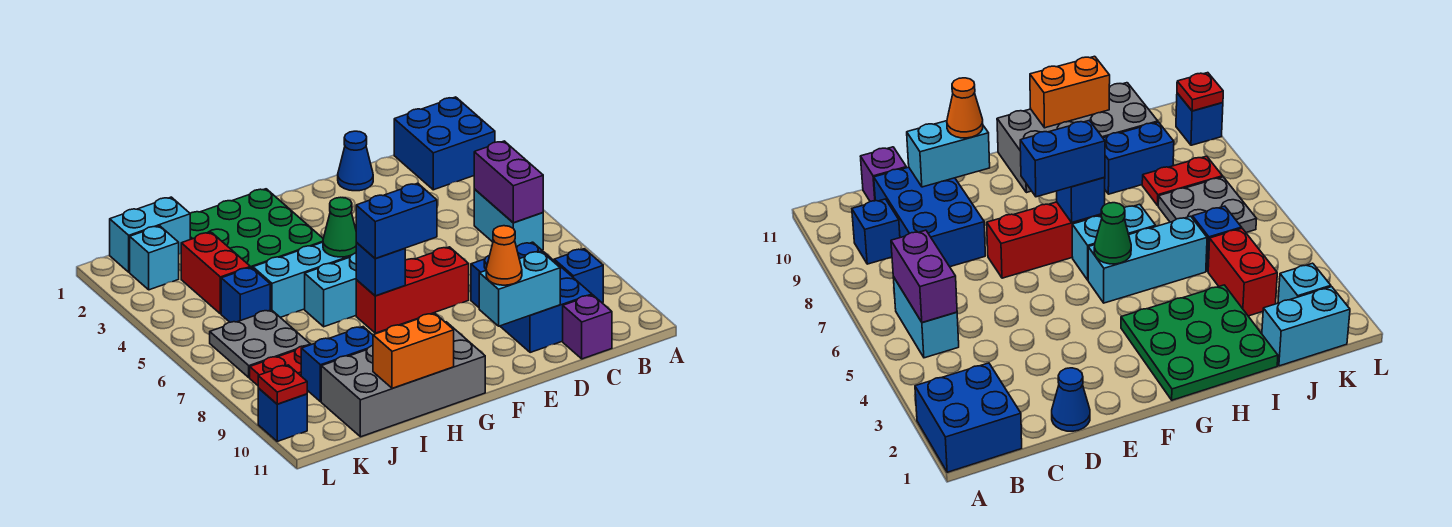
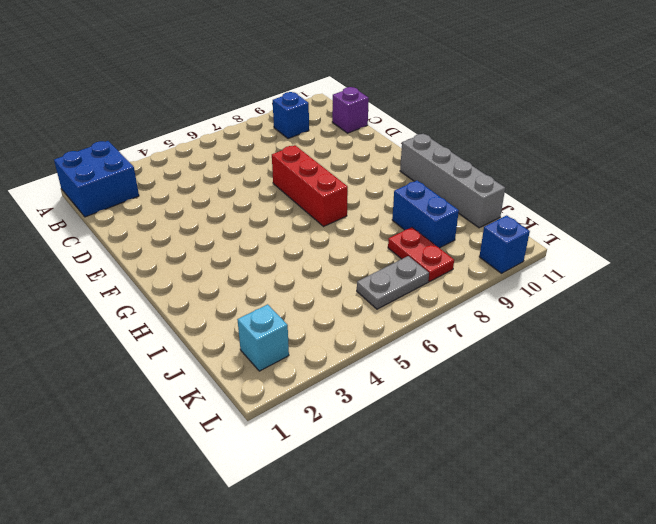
grey brick G11:J11 level 1 -> grey brick G10:J11 level 1
grey plate K6:K7 level 1 -> grey plate J6:K7 level 1
none -> cyan brick B5:B6 level 1
none -> blue brick C8:D10 level 1
none -> blue cone D1 level 1

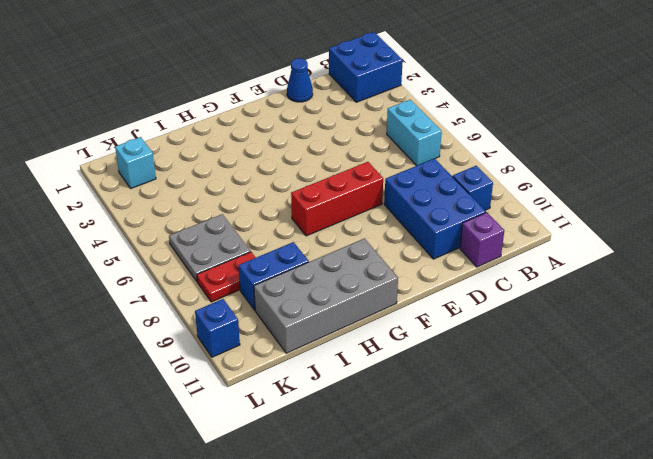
none -> green plate G1:I3 level 1
none -> cyan brick G5:I5 level 1
none -> cyan brick G6:H6 level 1

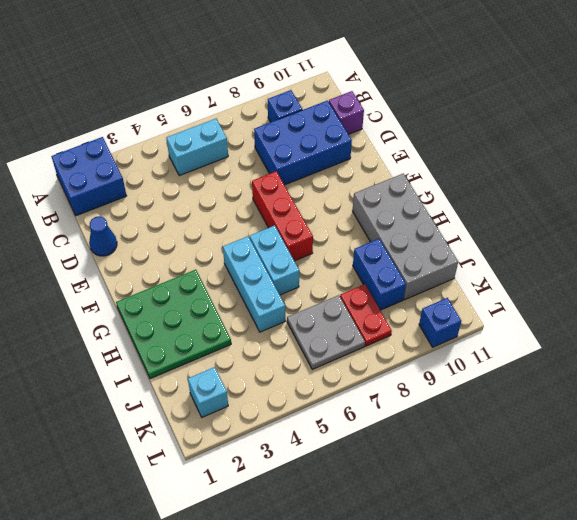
none -> cyan brick J1:K1 level 1
none -> red brick J3:J4 level 1
none -> blue brick J5 level 1

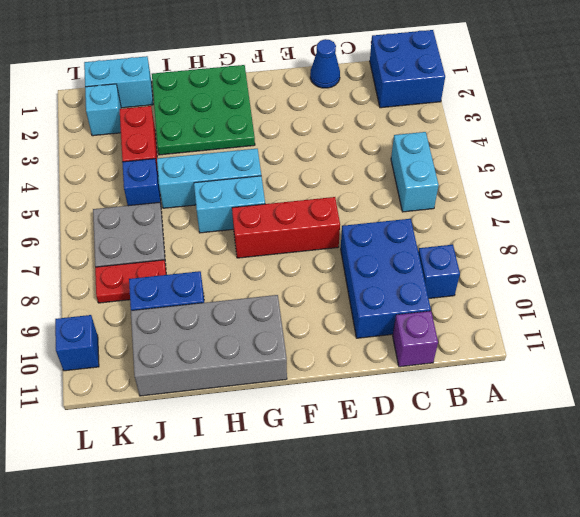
none -> purple brick B5:B6 level 2
none -> cyan brick D10:E10 level 2
none -> green cone G5 level 2

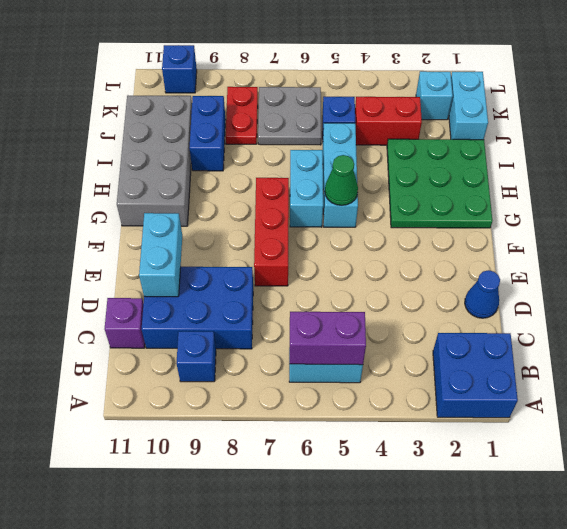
none -> blue brick G7 level 2
none -> orange brick H11:I11 level 2
none -> red plate L10 level 2

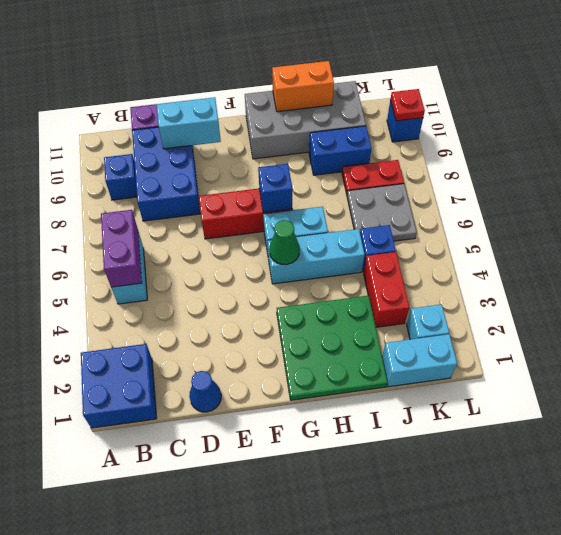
none -> orange cone E10 level 3
none -> blue brick F7:G7 level 3

